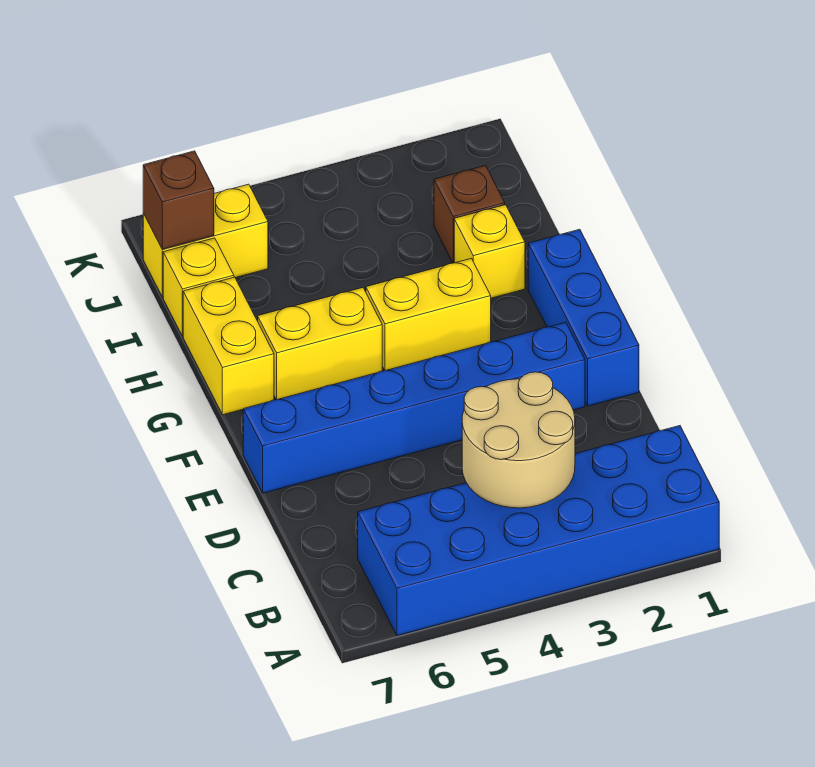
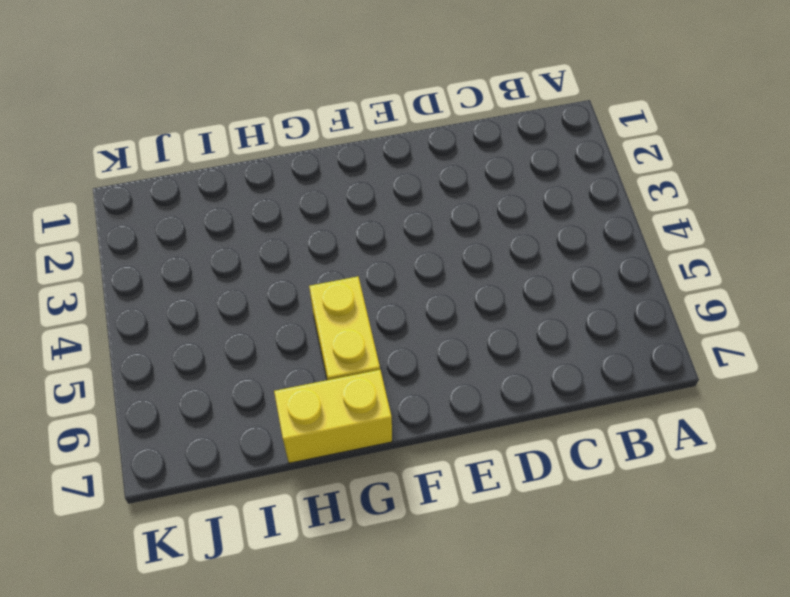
none -> blue brick A1:B6 level 1
none -> blue brick E1:G1 level 1
none -> blue brick E2:E7 level 1

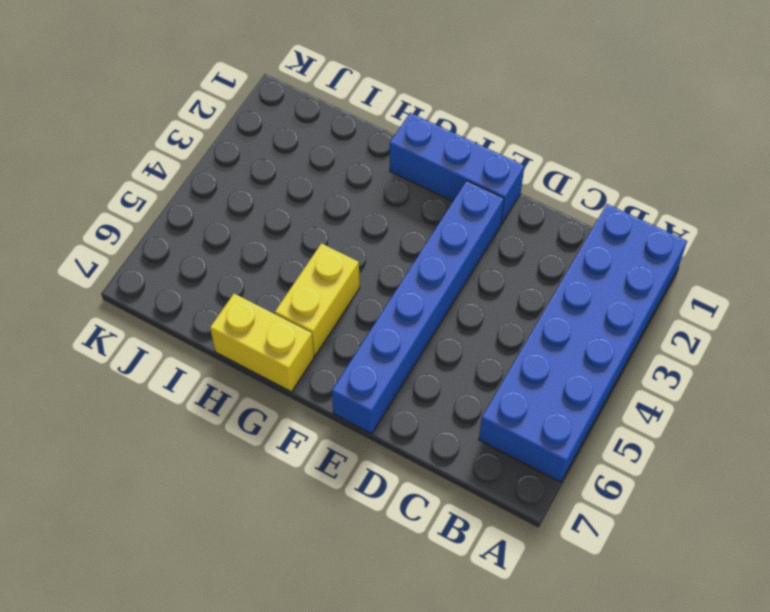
none -> yellow brick G3:G4 level 1
none -> yellow brick H2 level 1
none -> brown brick I2 level 1

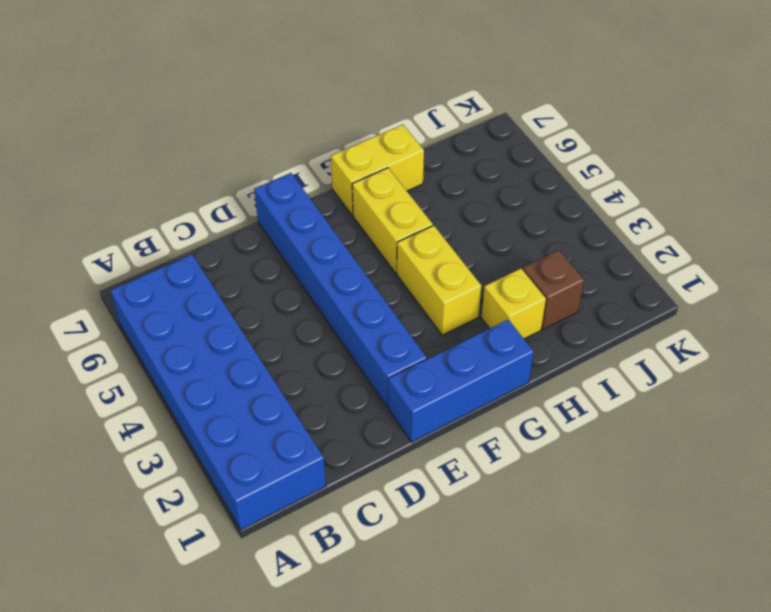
none -> yellow brick I7 level 1
none -> yellow brick J6:J7 level 1
none -> tan round brick B3:C4 level 2

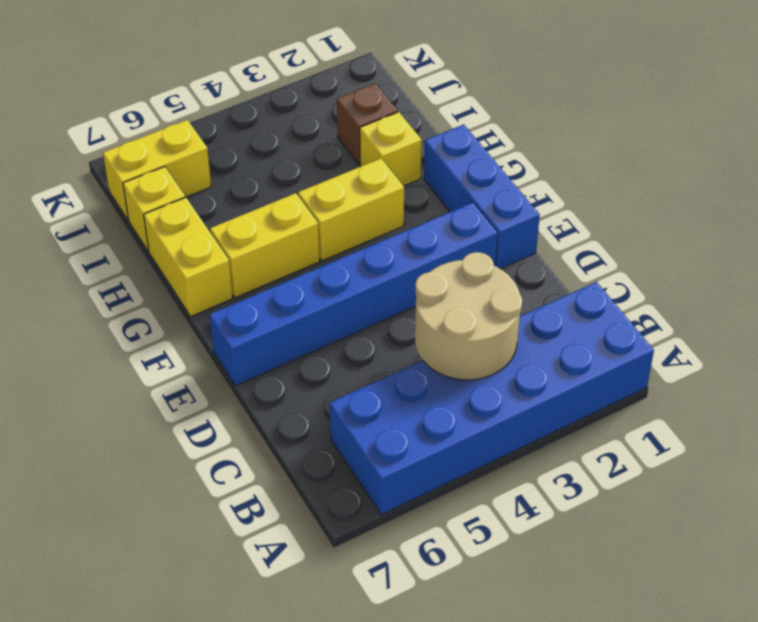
none -> brown brick J7 level 2

